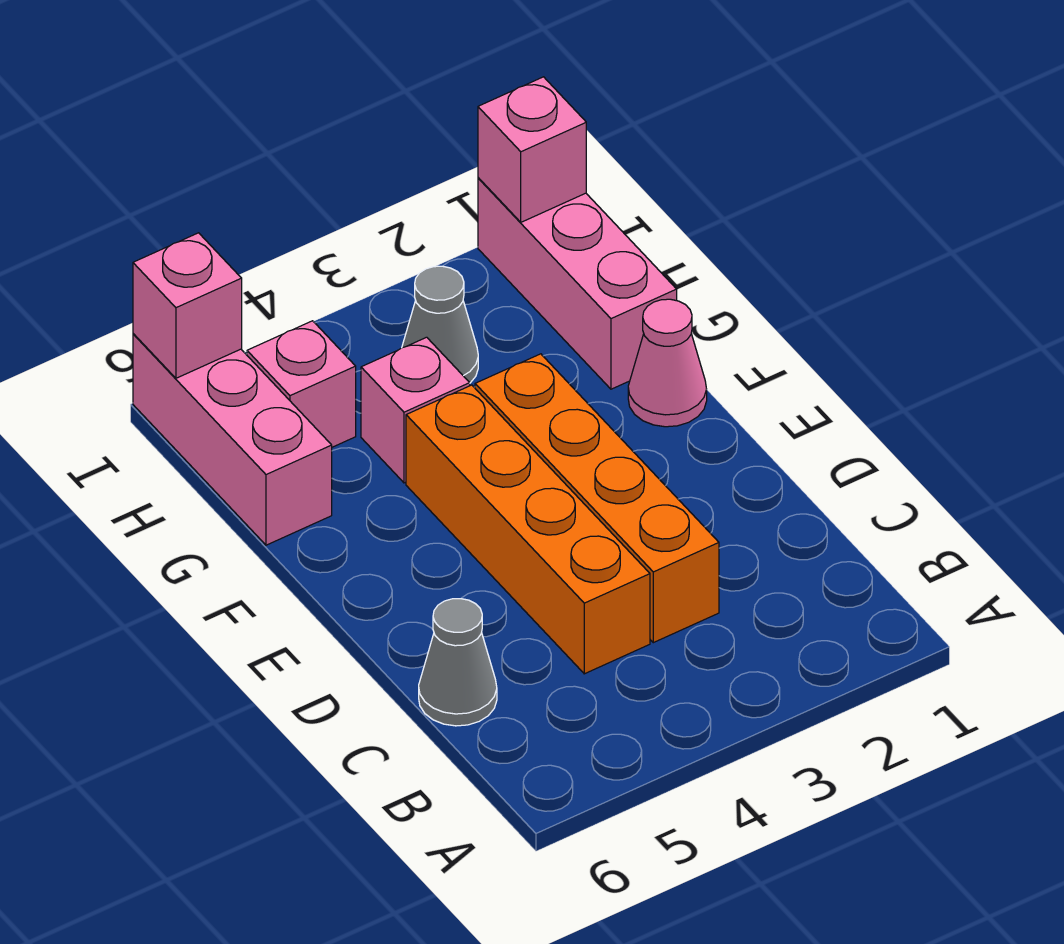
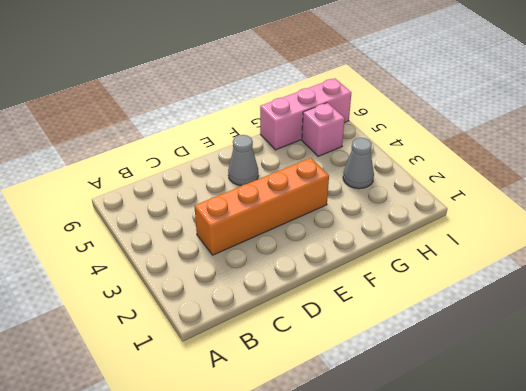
grey cone E5 level 1 -> grey cone C6 level 1
none -> orange brick C4:F4 level 1
none -> pink cone F1 level 1

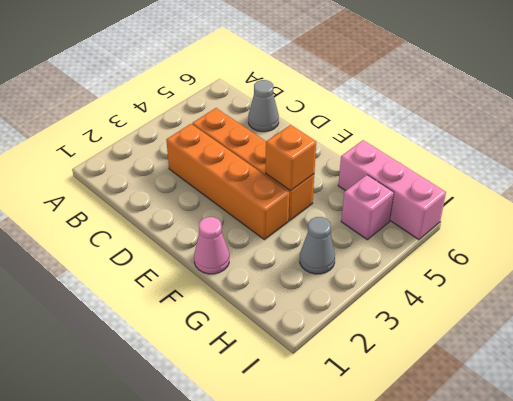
orange brick F4 level 2 -> none
none -> pink brick G1:I1 level 1
none -> pink brick G4 level 1

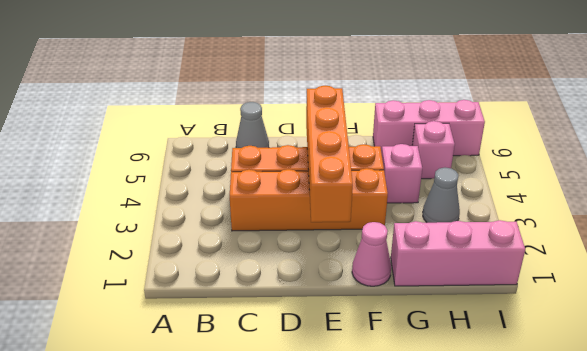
orange brick E2:E5 level 2 -> none
none -> pink brick I1 level 2
none -> pink brick I6 level 2

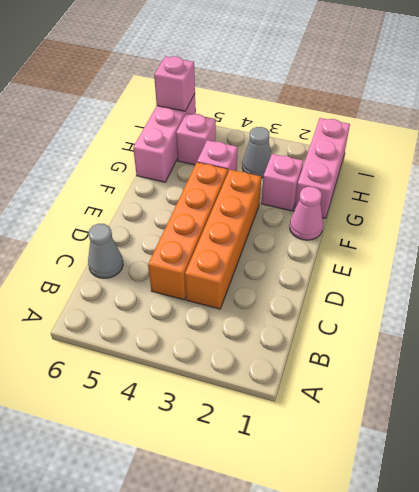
pink brick G2 level 1 -> pink brick I1 level 2

